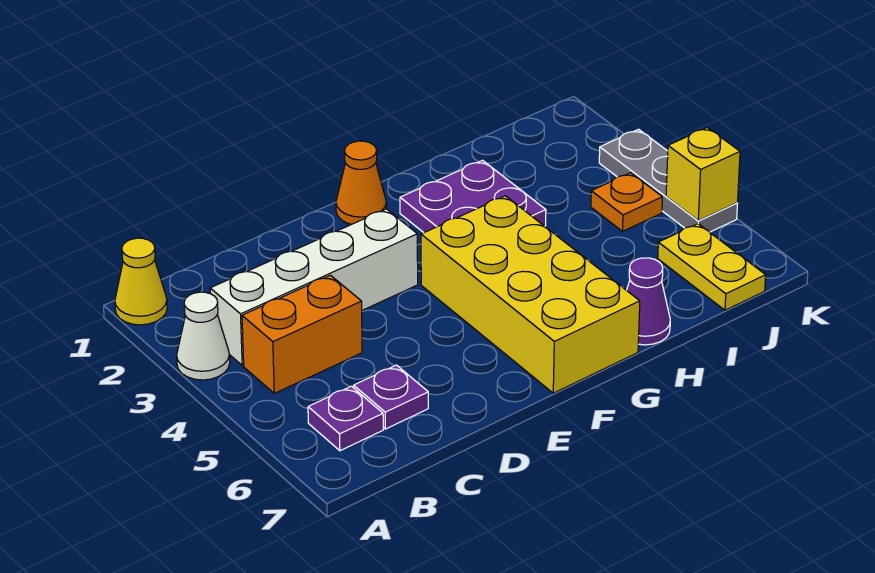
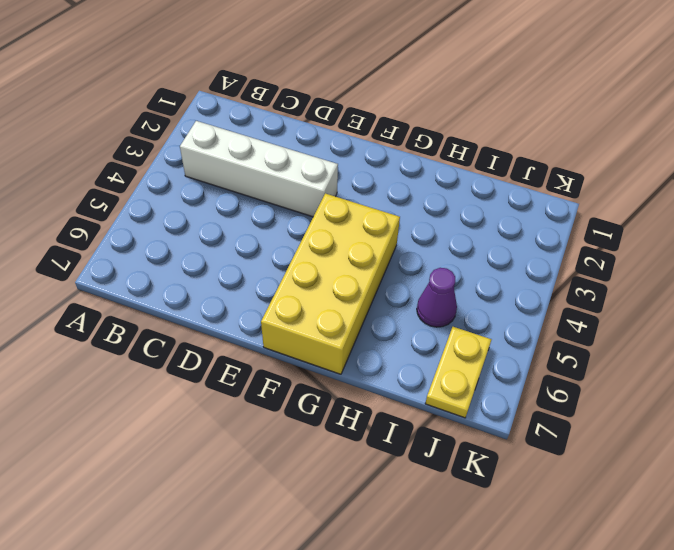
purple cone I5 level 1 -> purple cone H7 level 1
none -> yellow cone A1 level 1
none -> white cone A3 level 1
none -> orange brick B4:C4 level 1

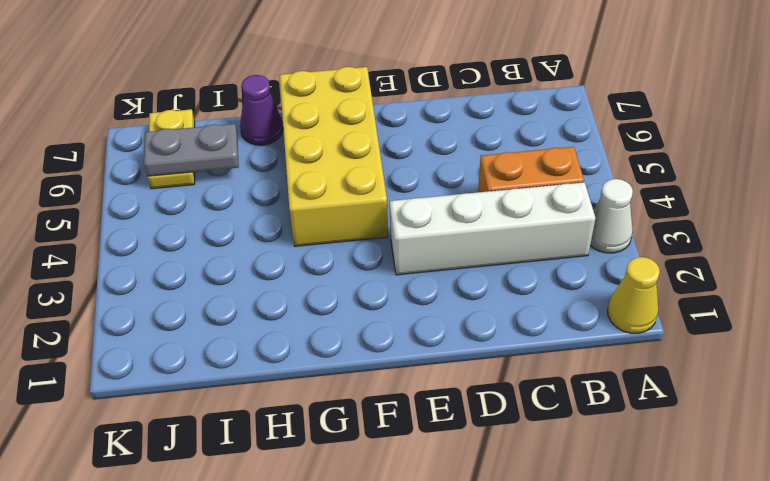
grey plate I6:J6 level 2 -> none
none -> purple plate B6 level 1
none -> purple plate C6 level 1
none -> orange cone F1 level 1

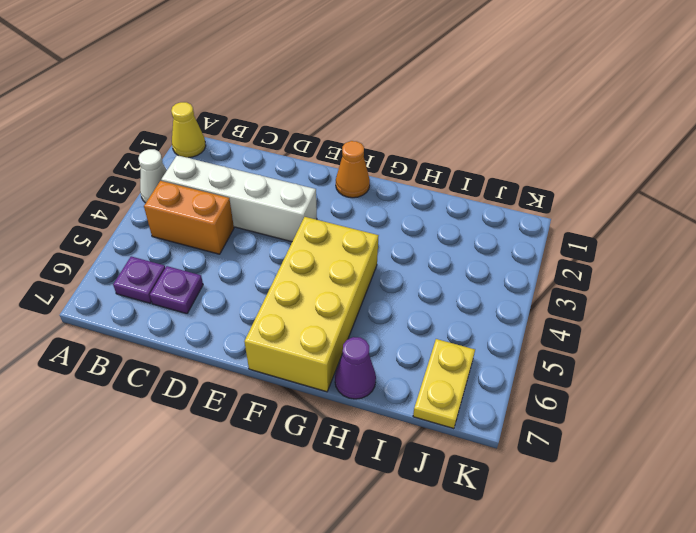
none -> purple plate G2:H3 level 1
none -> orange plate J4 level 1
none -> grey plate K3:K5 level 1

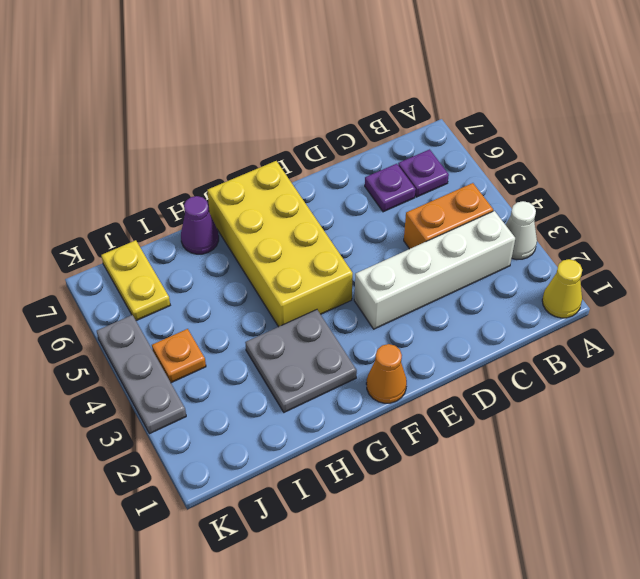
grey plate G2:H3 level 1 -> purple plate G2:H3 level 1
none -> yellow brick K5 level 2

